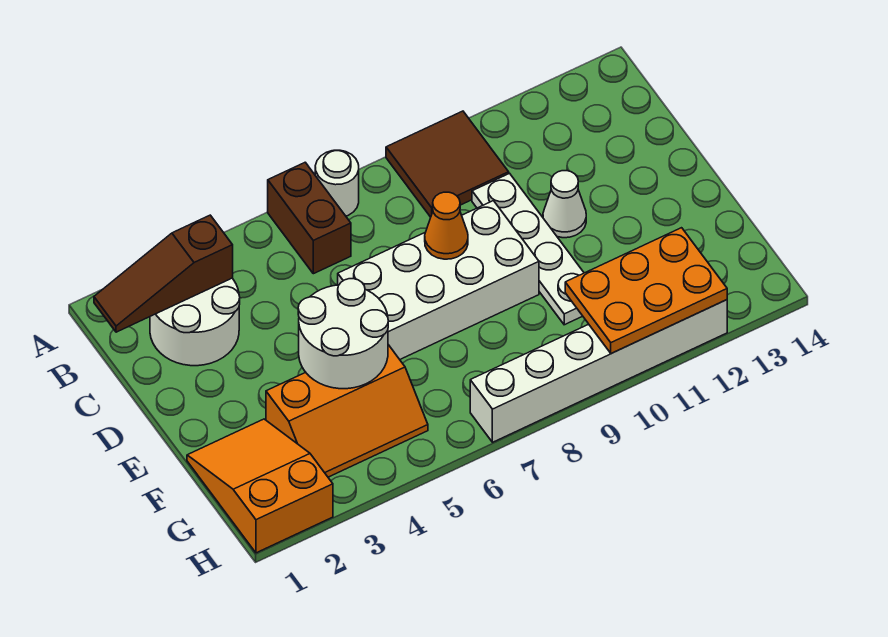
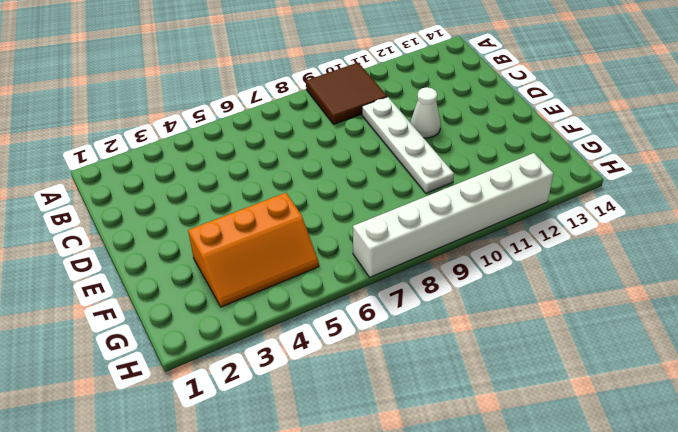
none -> brown brick A6:B6 level 1
none -> white round brick A7 level 1
none -> white round brick B2:C3 level 1

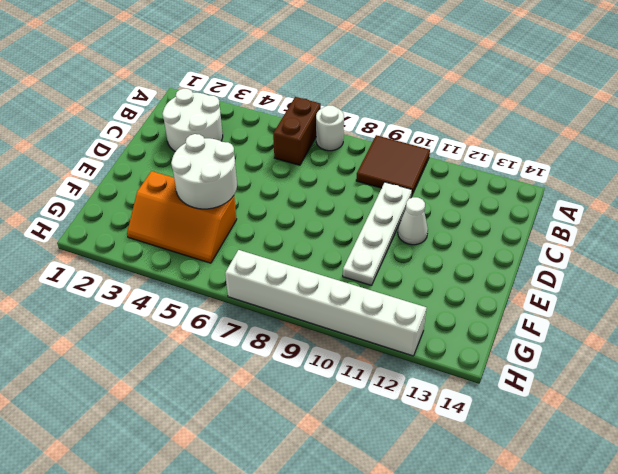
none -> white brick D6:E9 level 1
none -> orange slope F1:H2 level 1 top H
none -> brown slope B1:B3 level 2 top 3

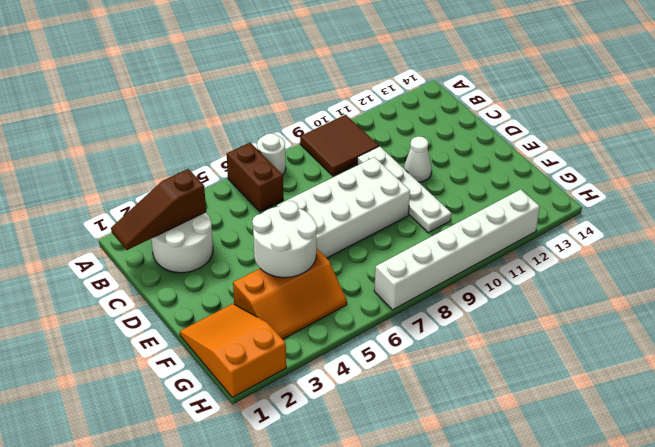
none -> orange cone D8 level 2
none -> orange plate G10:H12 level 2

